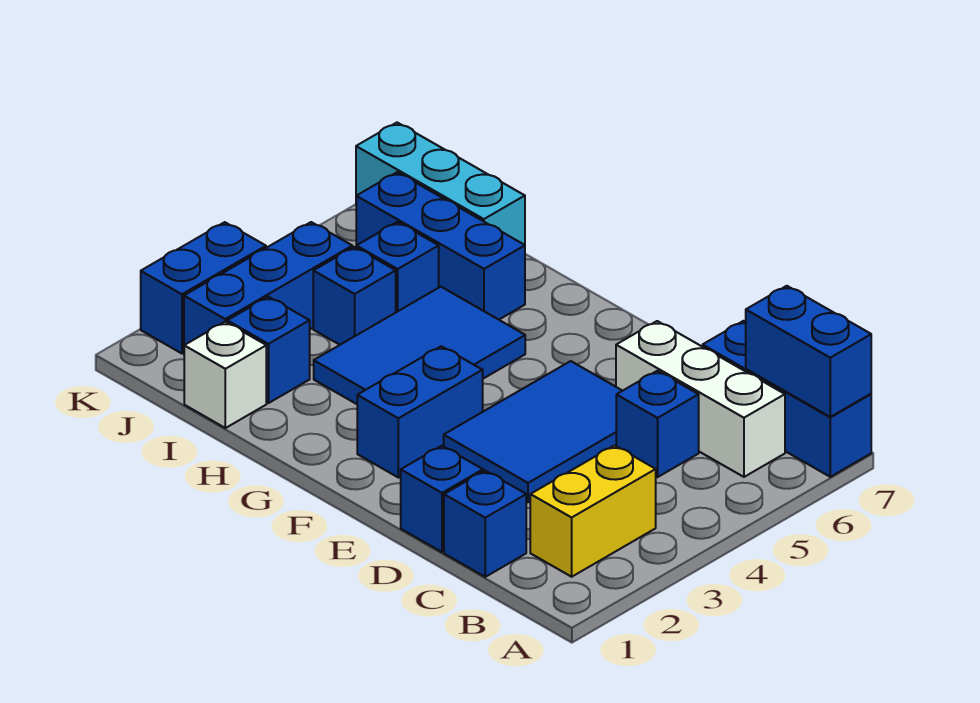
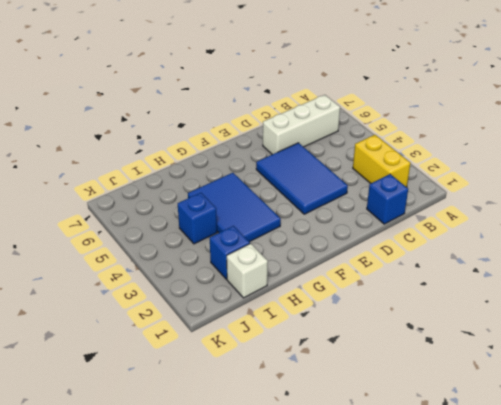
none -> blue brick A7:C7 level 1
none -> blue brick C5 level 1
none -> blue brick D1 level 1

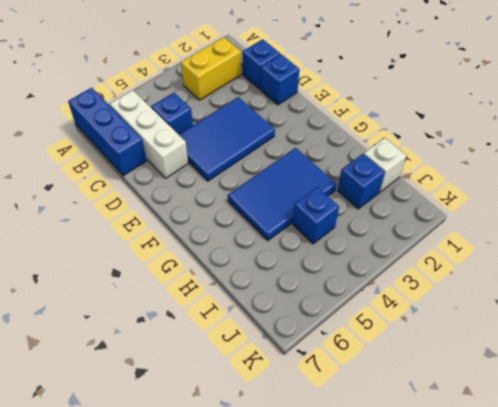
none -> blue brick F2:F3 level 1
none -> blue brick H6:J6 level 1
none -> blue brick I5 level 1

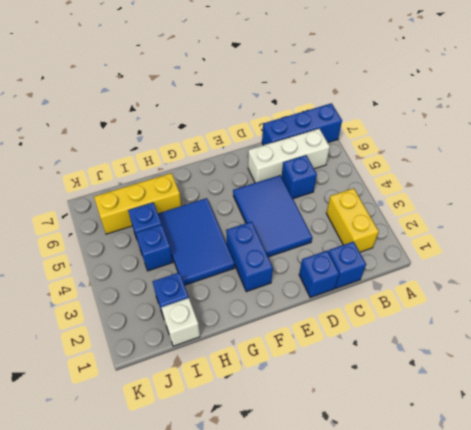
yellow brick H6:J6 level 1 -> blue brick H6:J6 level 1
none -> cyan brick I7:K7 level 1
none -> blue brick J2:J4 level 1
none -> blue brick K2:K3 level 1

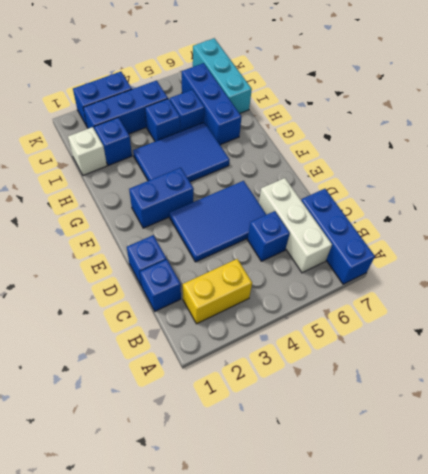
none -> blue brick A7:B7 level 2

